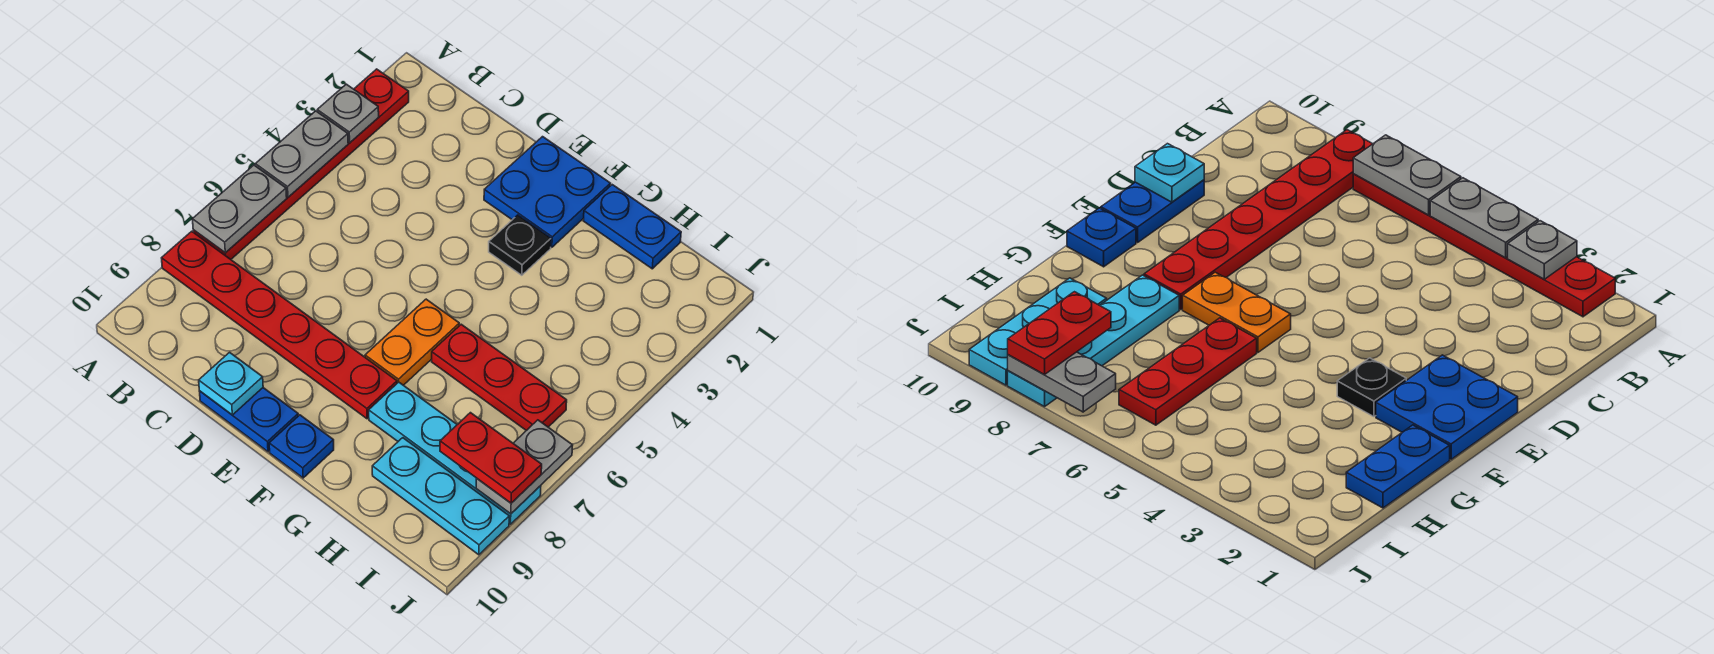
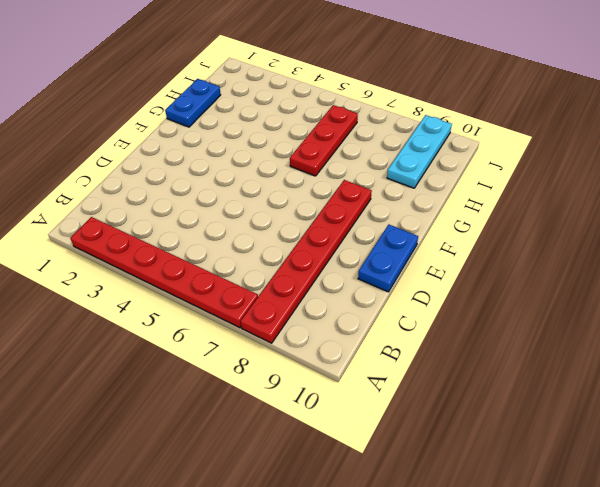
none -> blue plate E1:F2 level 1
none -> black plate F3 level 1
none -> orange plate F6:F7 level 1

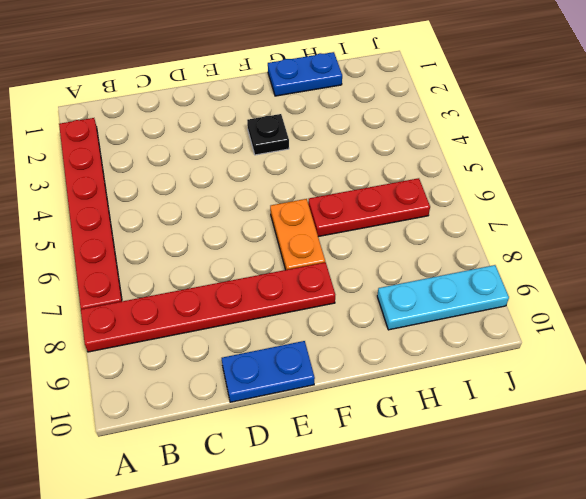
none -> blue plate E1:F2 level 1
none -> blue plate F10 level 1
none -> cyan plate G8:J8 level 1

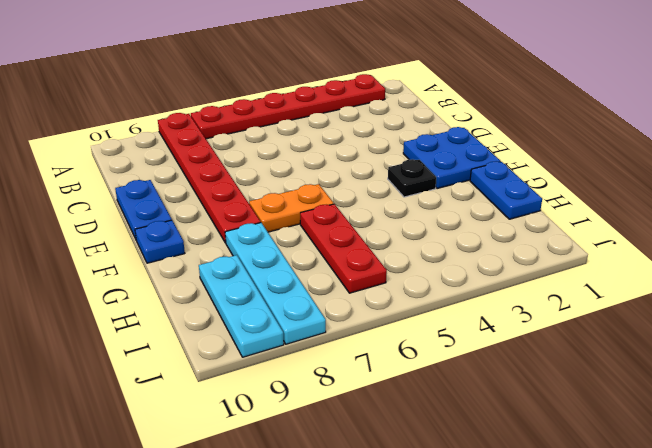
none -> grey plate A3 level 2
none -> grey plate A4:A5 level 2
none -> grey plate A6:A7 level 2

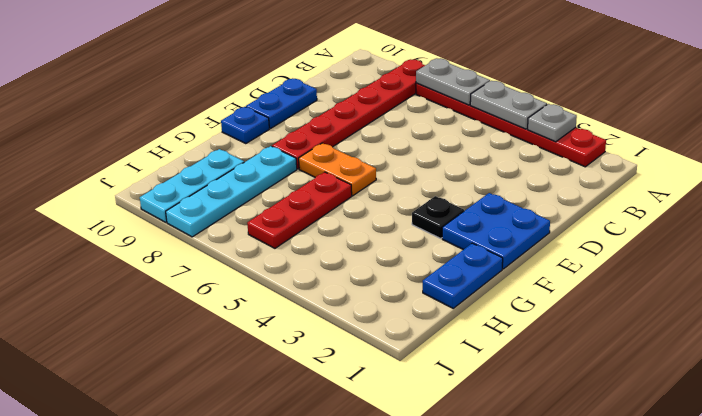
none -> cyan plate D10 level 2
none -> grey plate J7:J8 level 2
none -> red plate I8:J8 level 3

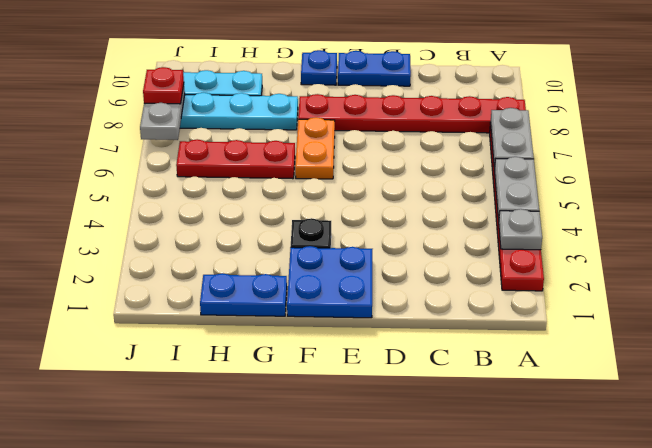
red plate J8 level 3 -> red plate I8:J8 level 3
none -> cyan plate D10 level 2

